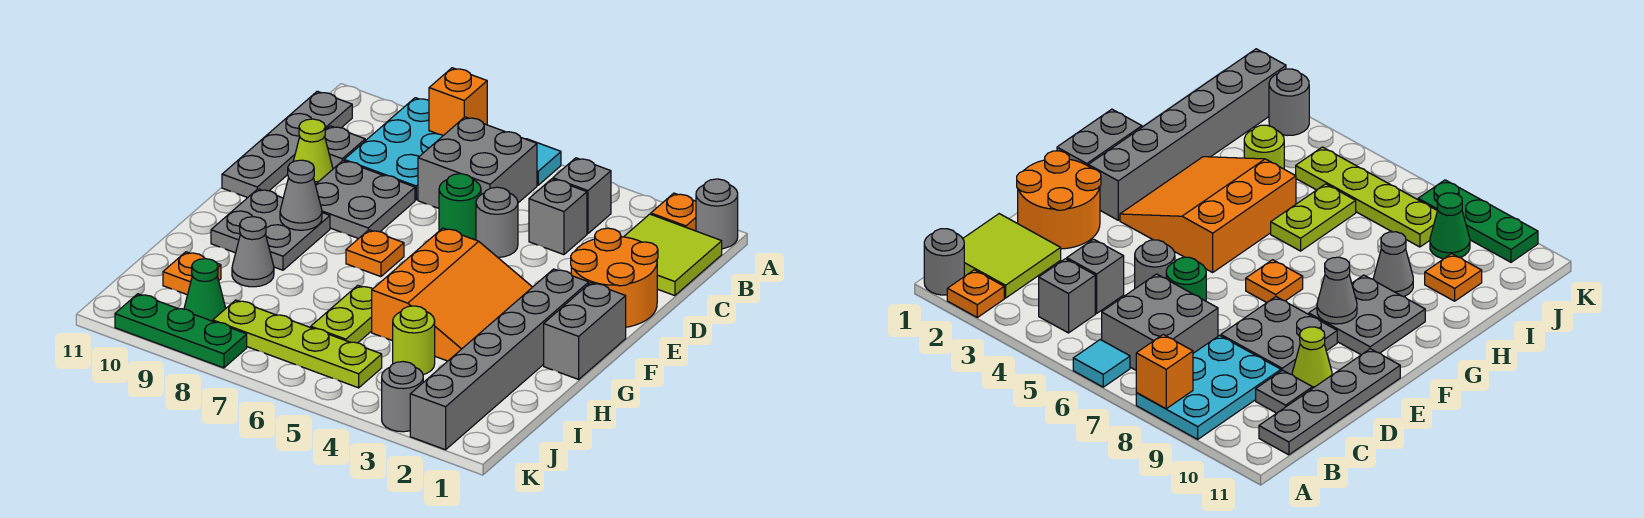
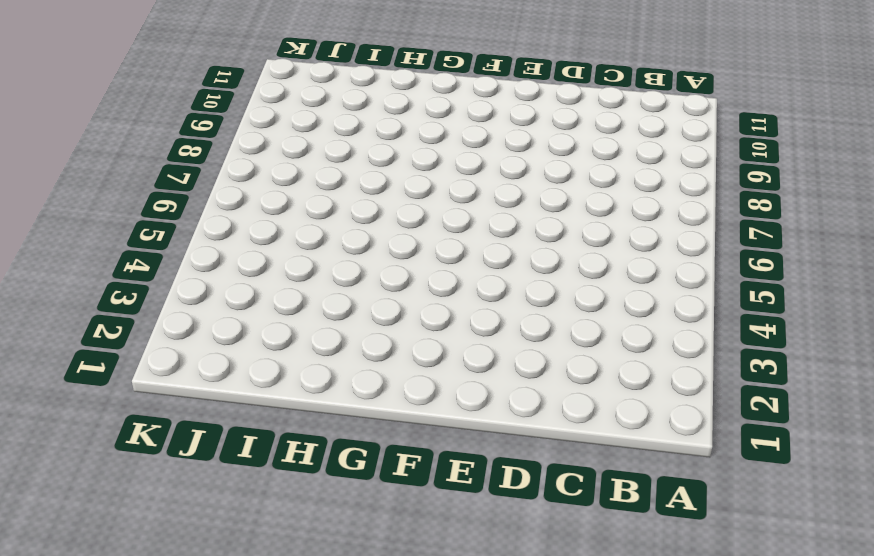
none -> grey round brick A1 level 1
none -> orange plate A2 level 1
none -> cyan tile A6 level 1
none -> cyan plate A8:C9 level 1

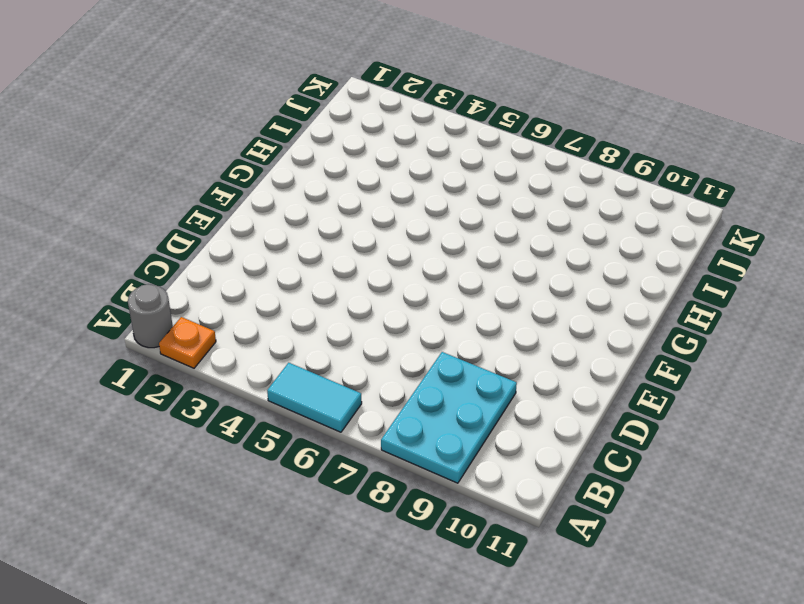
cyan tile A5:A6 level 1 -> cyan tile A6 level 1
none -> lime tile B1:C2 level 1
none -> grey brick B4 level 1
none -> grey brick B6:C7 level 1
none -> grey plate B11:E11 level 1

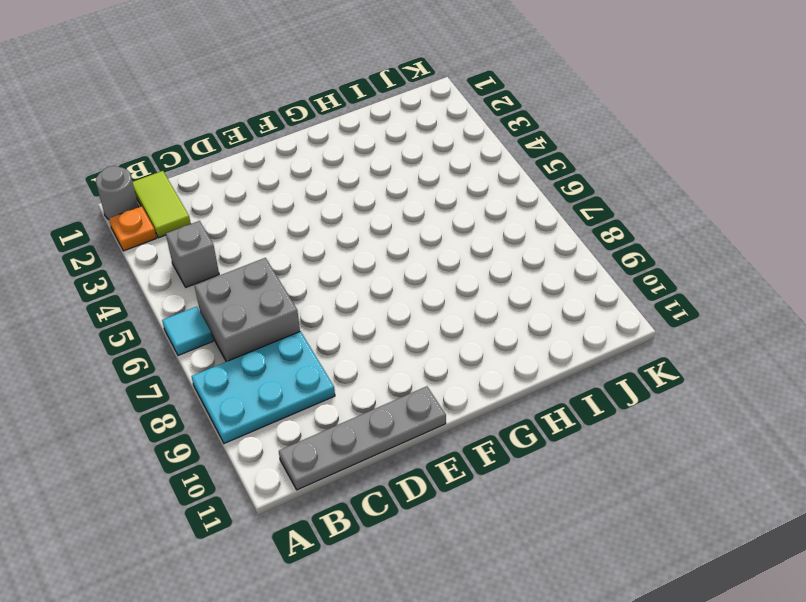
lime tile B1:B2 level 1 -> lime tile B1:C2 level 1
none -> grey brick C4 level 1
none -> grey plate C10 level 1
none -> orange round brick D1:E2 level 1
none -> grey round brick D5 level 1

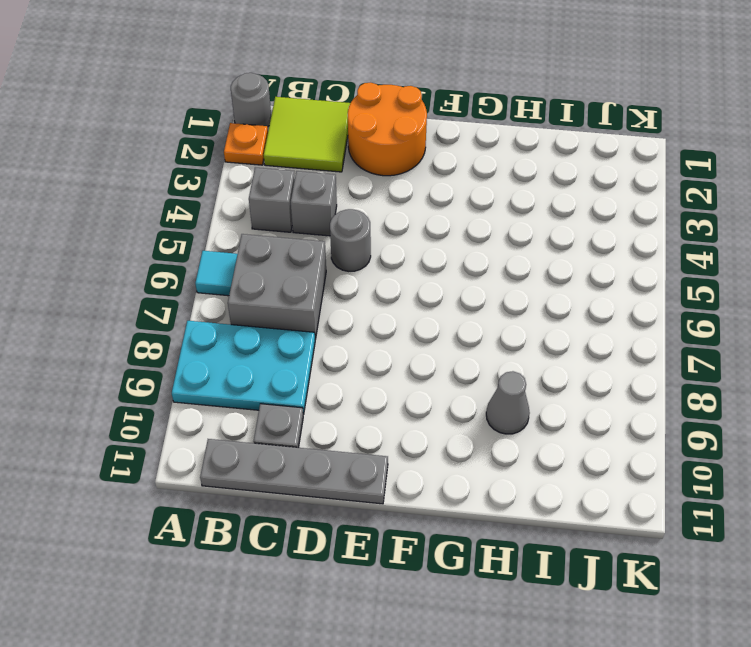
none -> green round brick D6 level 1
none -> grey plate D8:E9 level 1
none -> lime cone D10 level 1
none -> grey brick F1:G1 level 1

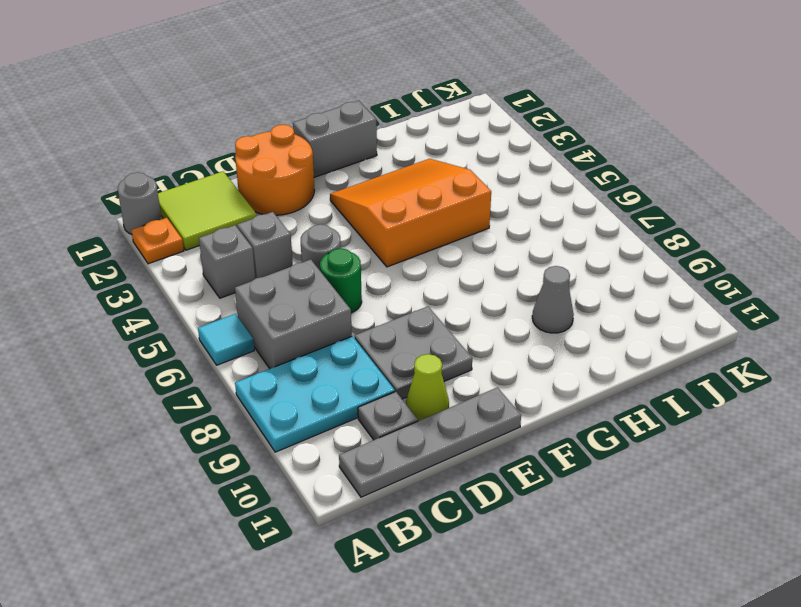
none -> grey brick F2:K2 level 1
none -> orange plate F7 level 1
none -> grey plate F9:G10 level 1
none -> lime plate H6:I6 level 1

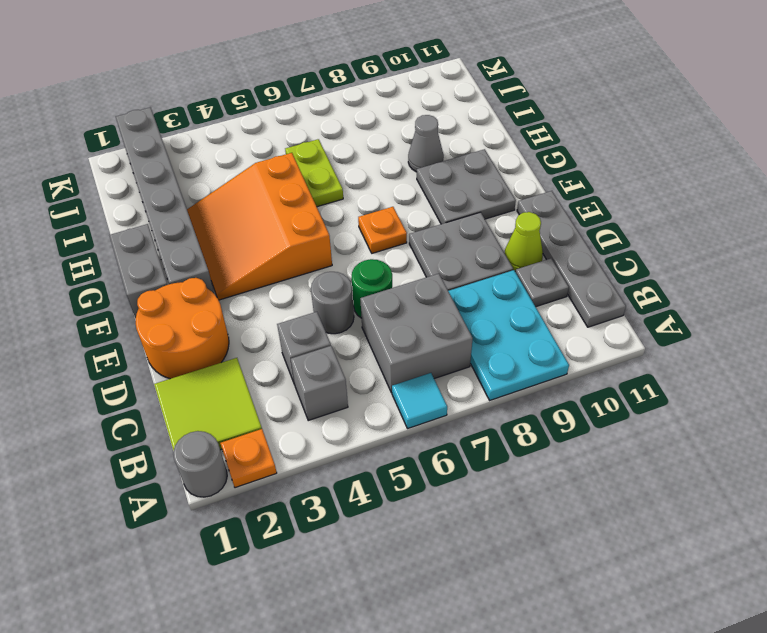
none -> lime round brick I4 level 1
none -> orange plate I10 level 1
none -> lime plate J5:J8 level 1
none -> green cone J9 level 1

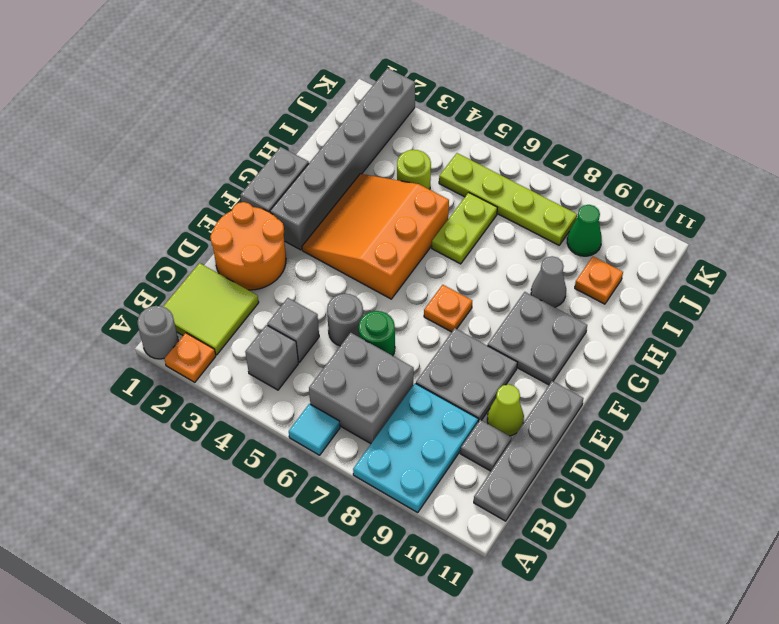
none -> grey round brick K3 level 1
none -> green plate K8:K10 level 1
none -> orange brick A8 level 2
none -> grey cone F9 level 2

